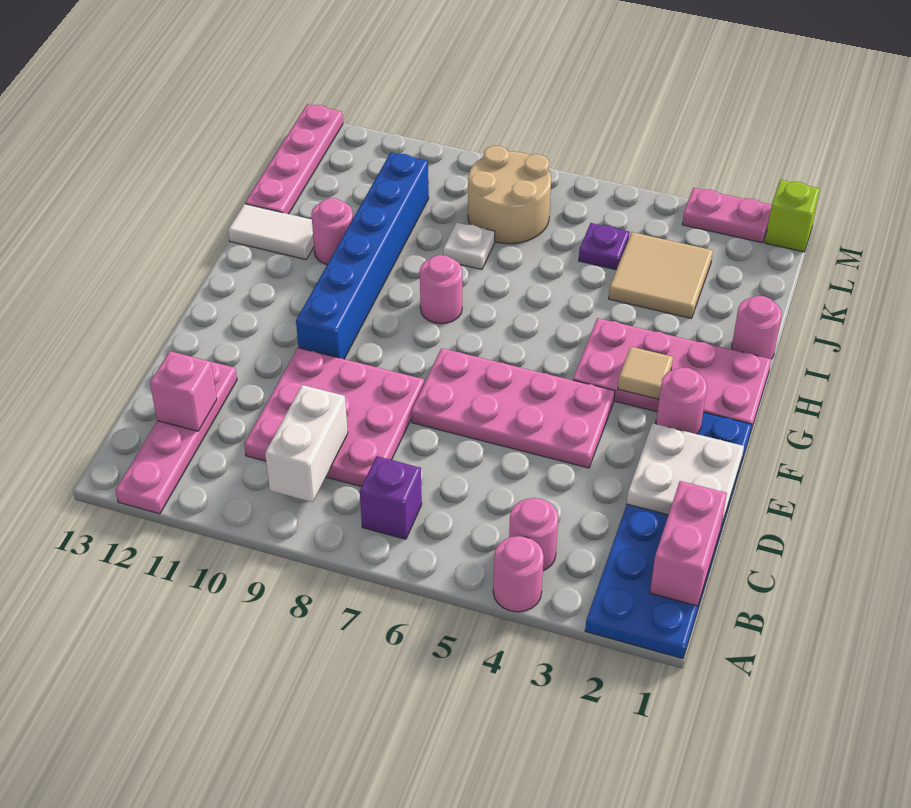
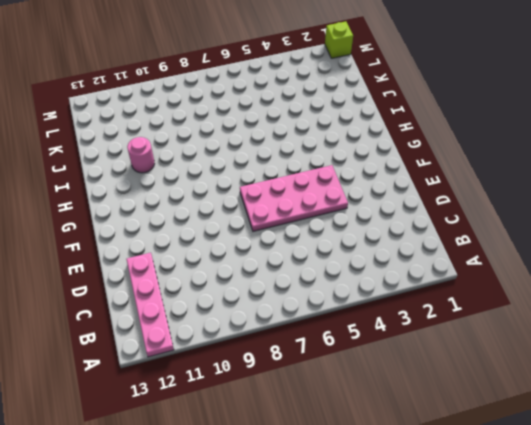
none -> blue plate A1:F2 level 1
none -> pink round brick A4 level 1
none -> pink round brick B4 level 1

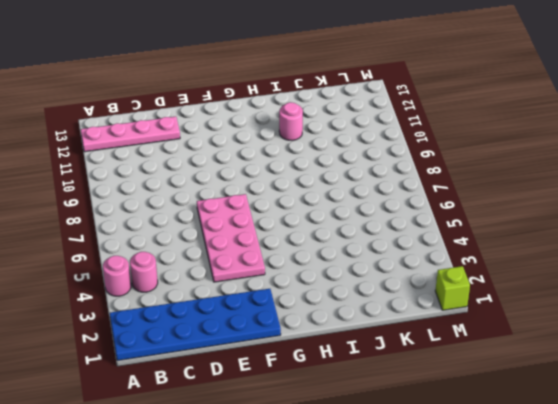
none -> purple brick B7 level 1
none -> pink plate C8:E10 level 1
none -> blue brick F10:K10 level 1

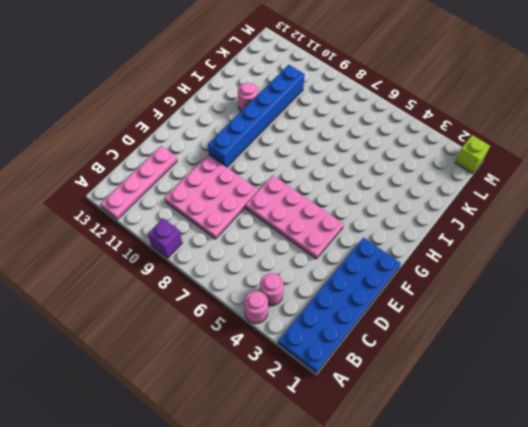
purple brick A9 level 1 -> purple brick B7 level 1
none -> pink plate G1:H4 level 1
none -> pink round brick H8 level 1
none -> pink round brick I1 level 1

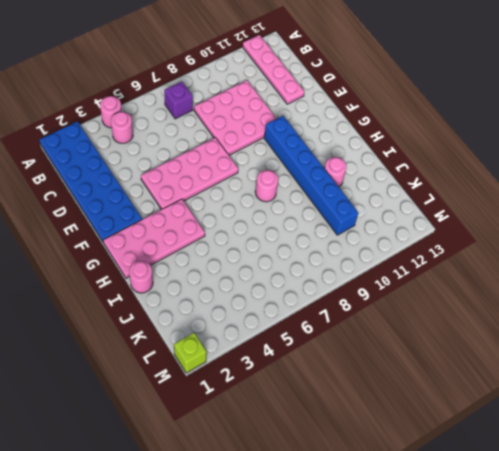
none -> white tile I12:I13 level 1
none -> tan tile J3:K4 level 1
none -> white plate J8 level 1

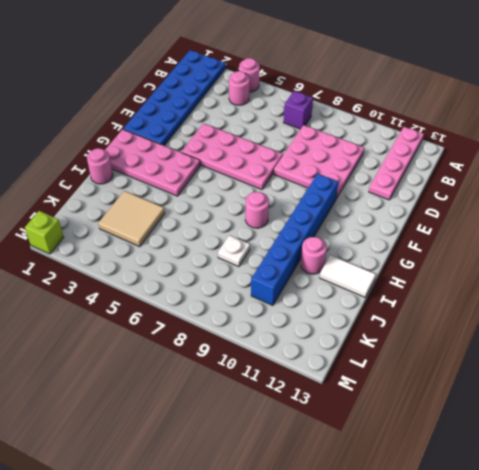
none -> pink plate J13:M13 level 1
none -> purple plate K5 level 1
none -> tan round brick K7:L8 level 1

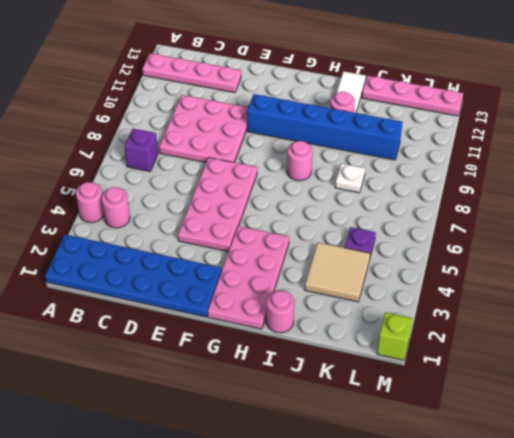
none -> tan round brick K7:L8 level 1
none -> pink plate M2:M3 level 1
none -> pink brick B1:C1 level 2

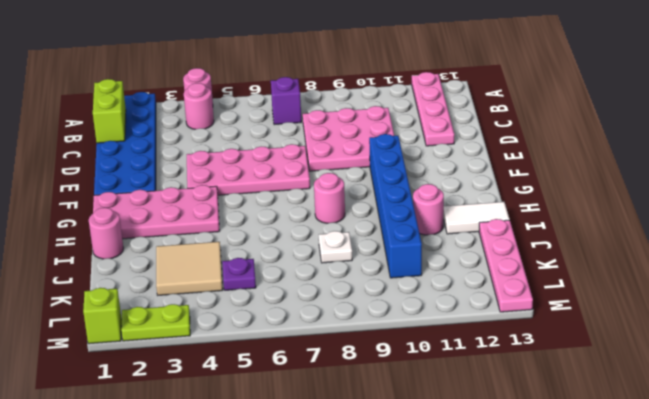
lime brick B1:C1 level 2 -> pink brick B1:C1 level 2
lime plate M2:M3 level 1 -> pink plate M2:M3 level 1
none -> tan round brick K7:L8 level 1
none -> white brick B9:C9 level 2
none -> pink brick C12 level 2

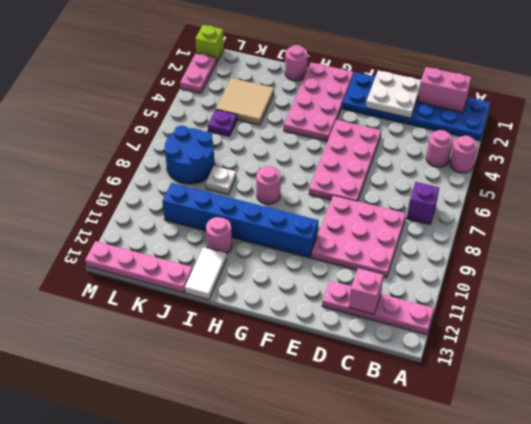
blue round brick K7:L8 level 1 -> tan round brick K7:L8 level 1
none -> white brick B9:C9 level 2
none -> pink round brick F2 level 2
none -> tan tile G3 level 2

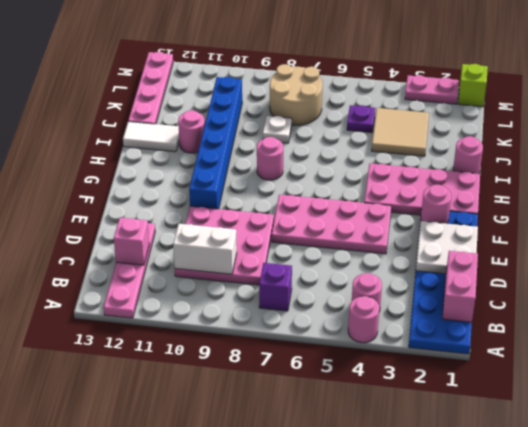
white brick C9:C10 level 2 -> white brick B9:C9 level 2
none -> tan tile G3 level 2

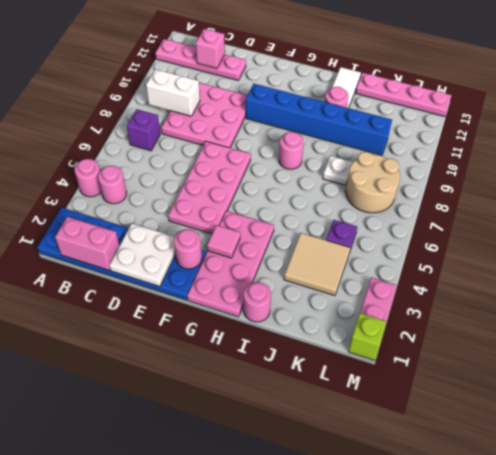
pink tile G3 level 2 -> tan tile G3 level 2

